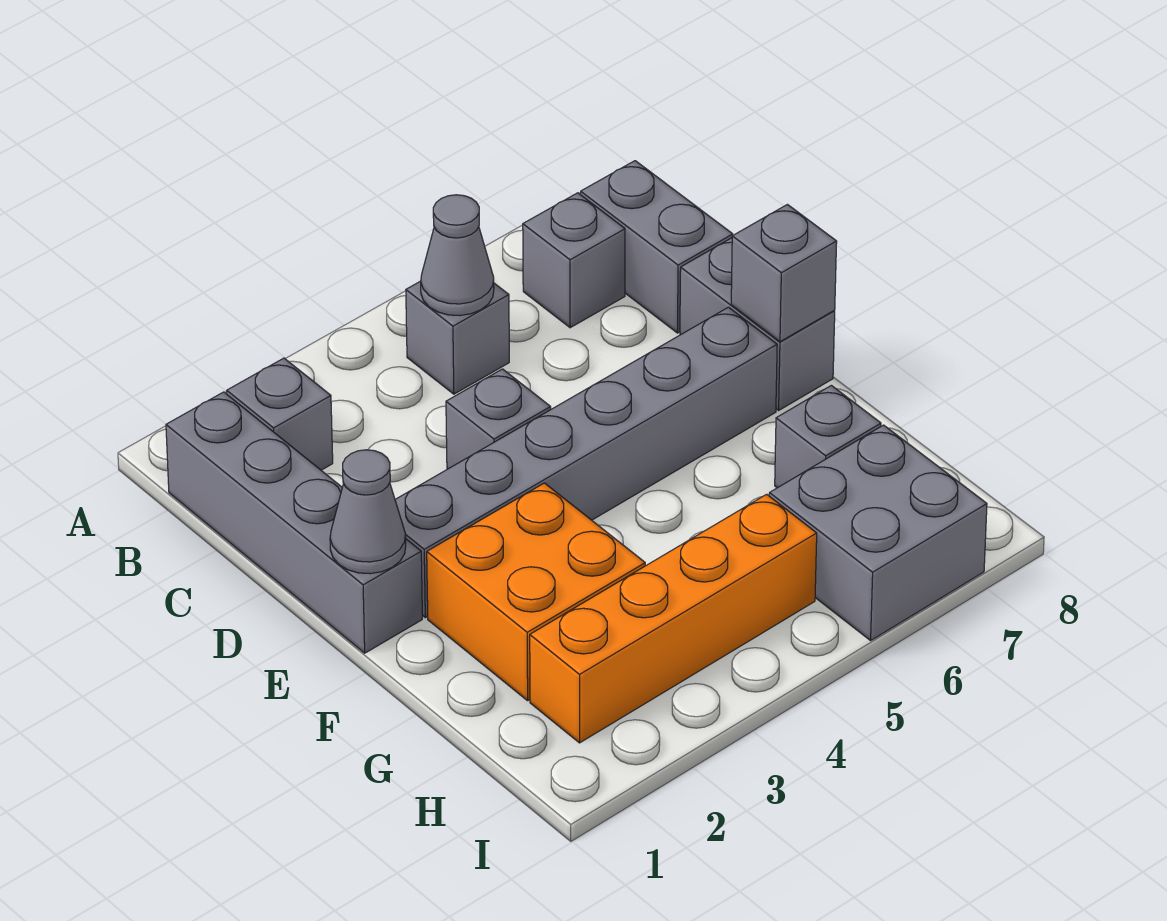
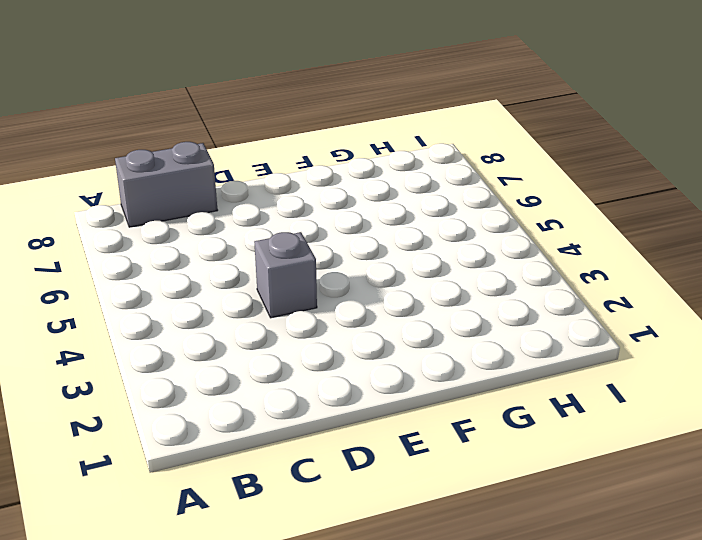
none -> grey brick B1:E1 level 1
none -> grey brick B2 level 1
none -> grey brick B5 level 1

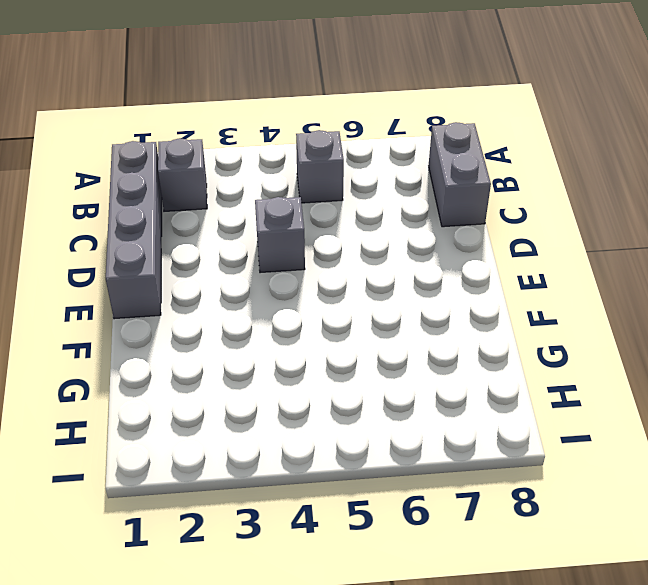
none -> grey brick B7 level 1
none -> grey brick D8:E8 level 1
none -> grey brick E2:E7 level 1

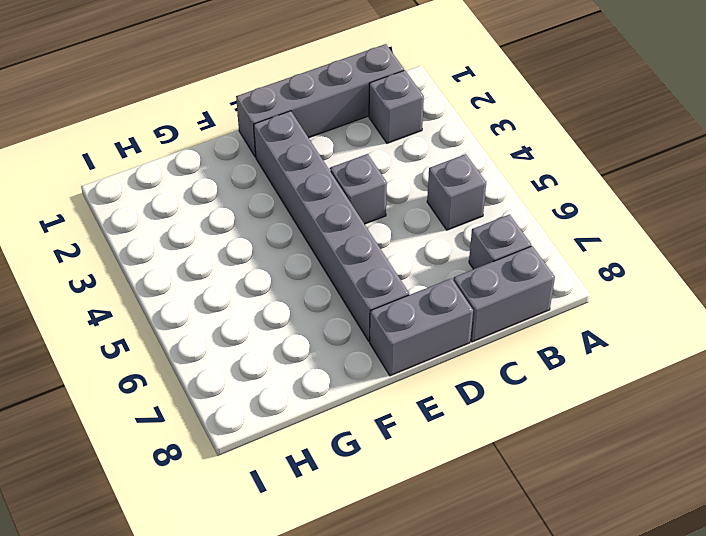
none -> orange brick F2:G3 level 1
none -> grey brick G7 level 1
none -> orange brick H2:H5 level 1

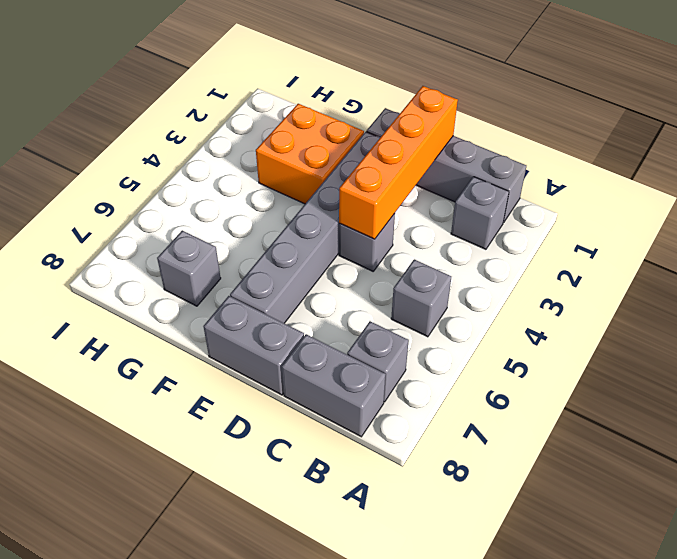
orange brick D1:D4 level 2 -> orange brick H2:H5 level 1
none -> grey brick H6:I7 level 1
none -> grey cone B5 level 2
none -> grey cone E1 level 2

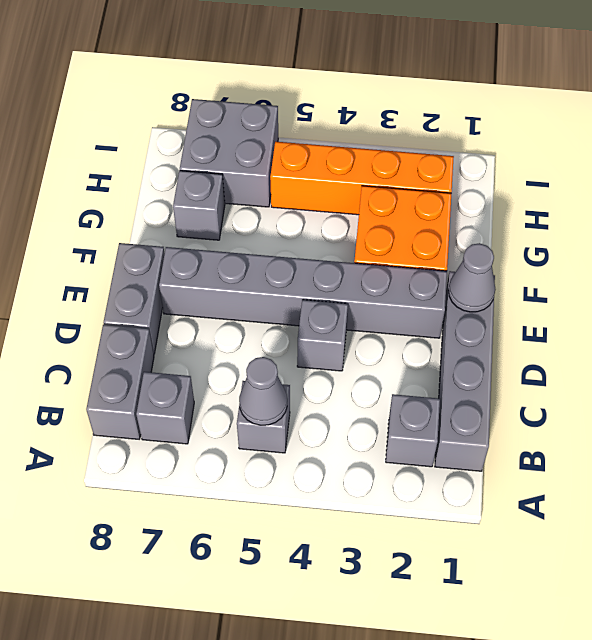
none -> grey brick E8 level 2

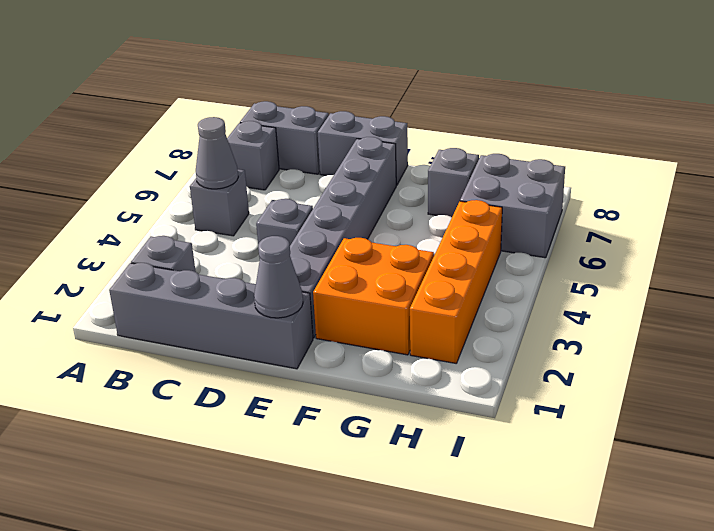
none -> grey brick E8 level 2

